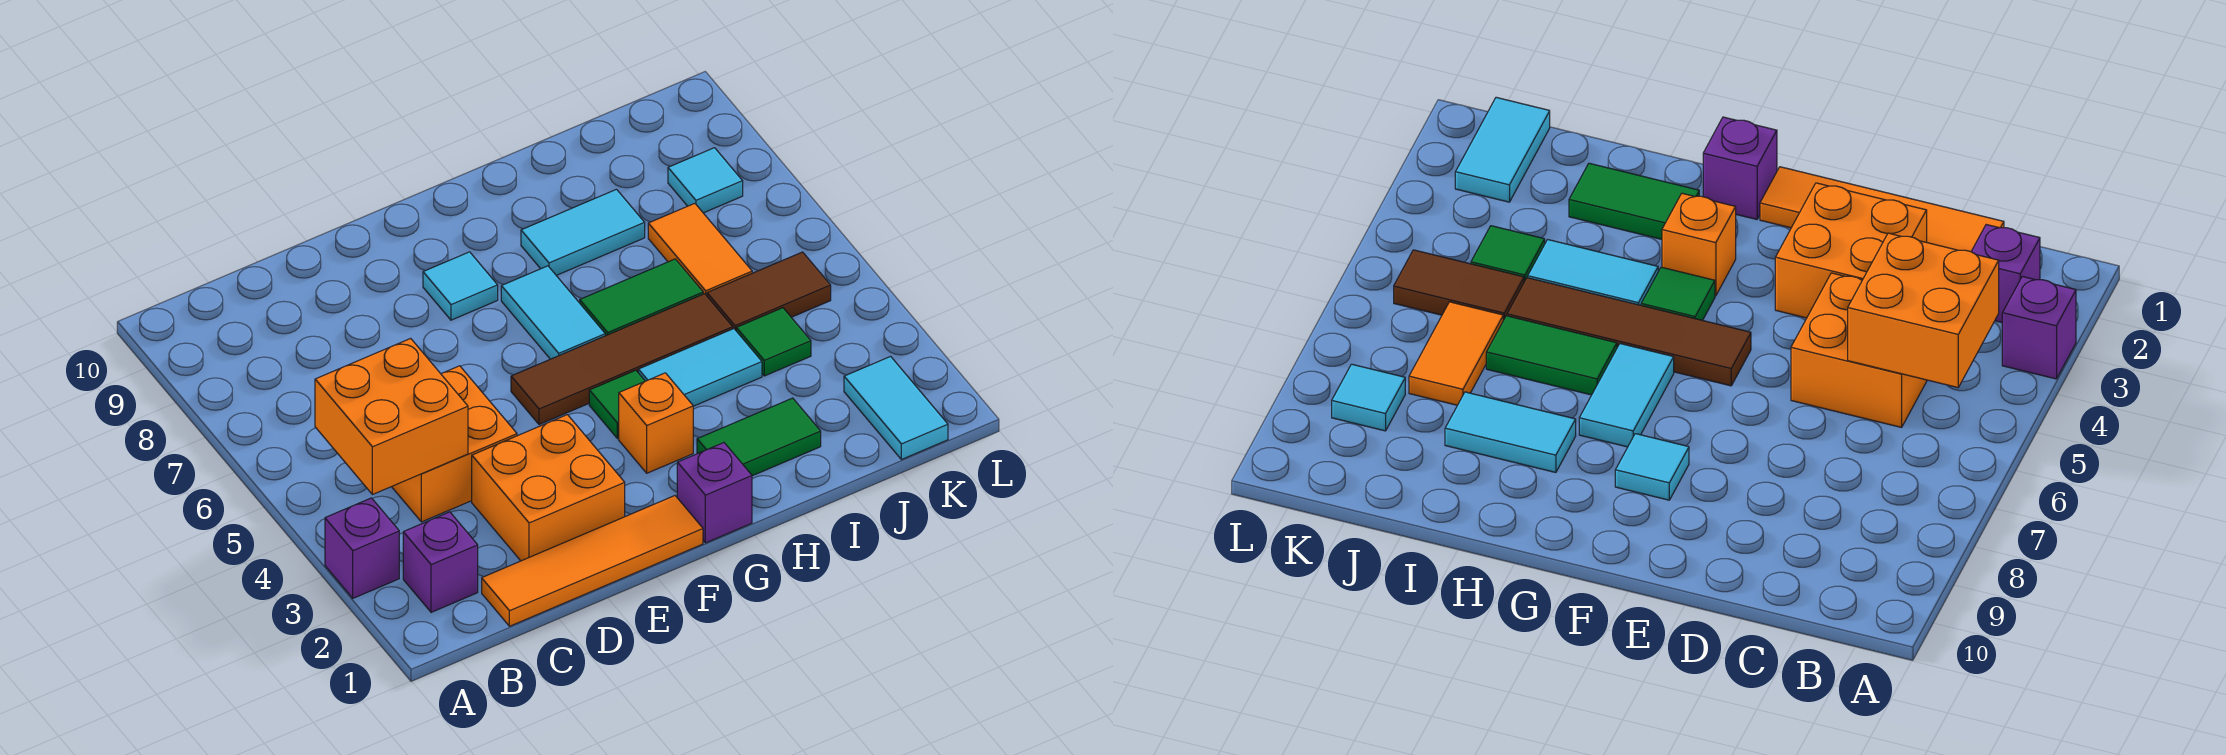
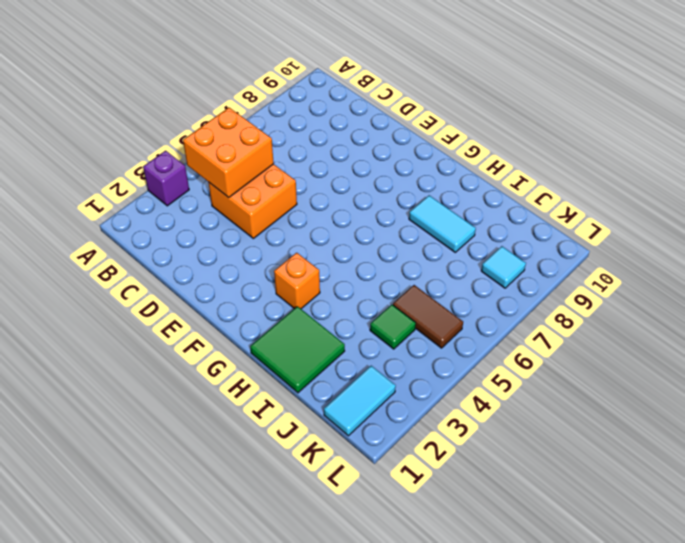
green tile H1:I2 level 1 -> green tile H2:I2 level 1
none -> purple brick B2 level 1
none -> orange tile C1:F1 level 1
none -> orange brick D2:E3 level 1

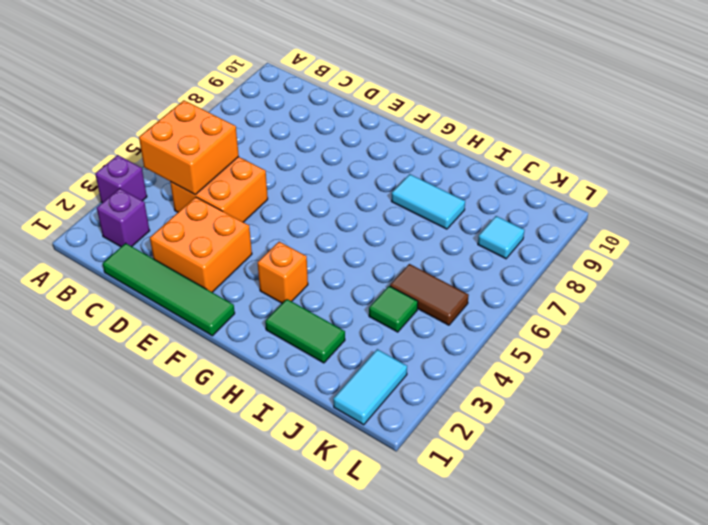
green tile C1:F1 level 1 -> orange tile C1:F1 level 1
none -> brown tile F5:I5 level 1
none -> cyan tile F8 level 1
none -> purple brick G1 level 1

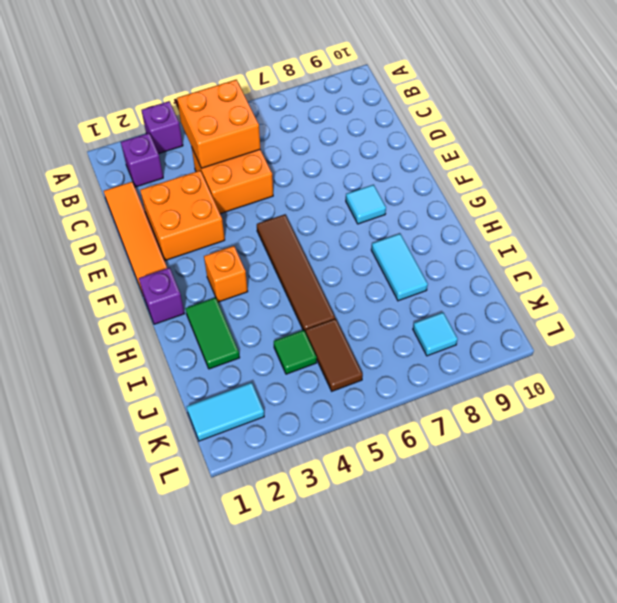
none -> green tile G4 level 1
none -> cyan tile G6:G7 level 1
none -> cyan tile H4:I4 level 1

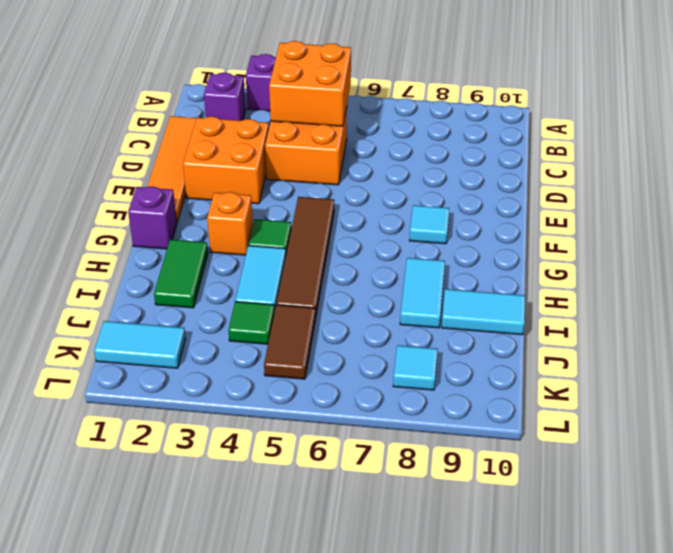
cyan tile I9:I10 level 1 -> cyan tile G6:G7 level 1
none -> green tile H6:I6 level 1
none -> orange tile J6:J7 level 1

